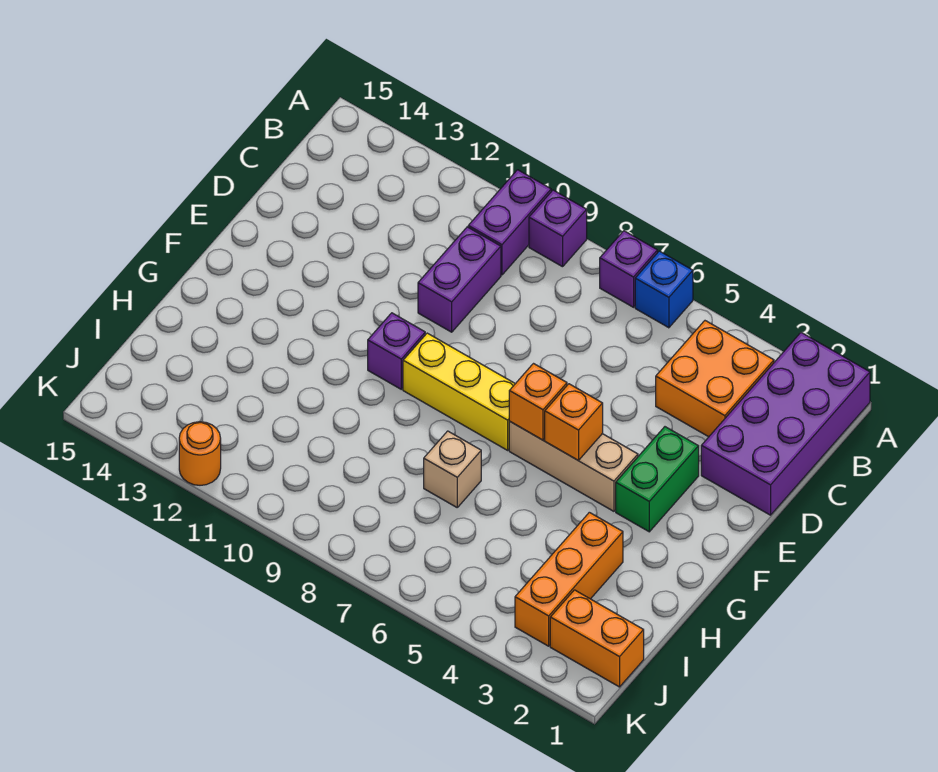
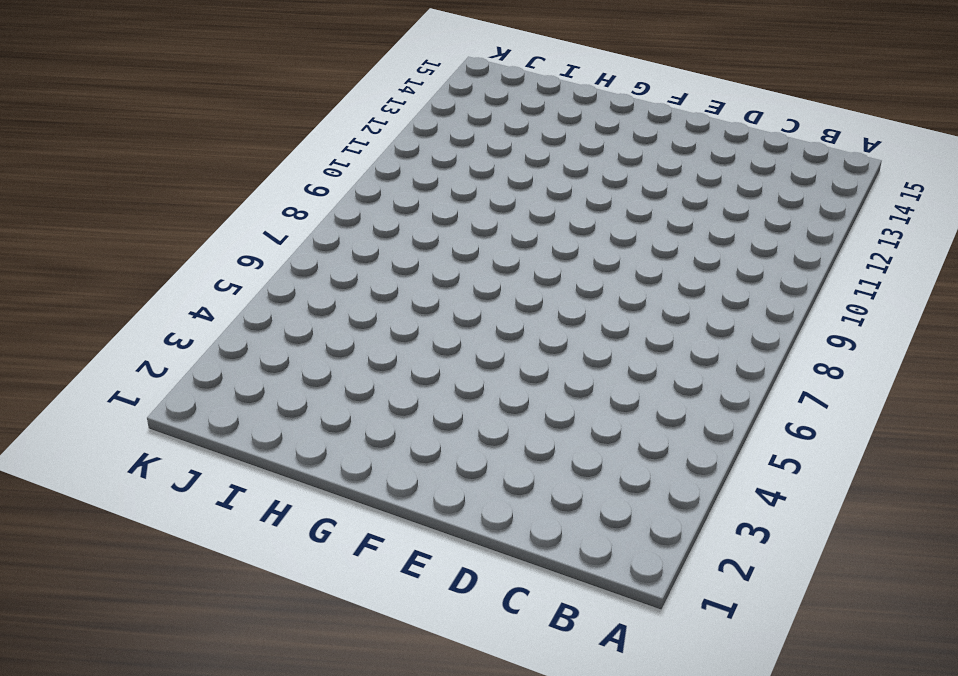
none -> purple brick A1:D2 level 1
none -> blue brick A6 level 1
none -> purple brick A7 level 1

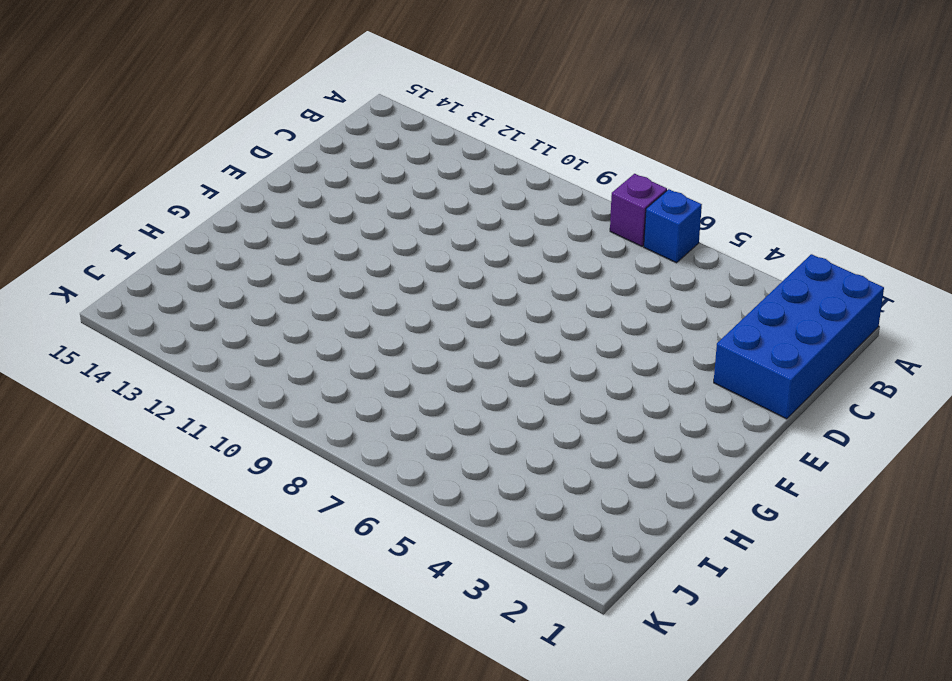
blue brick A1:D2 level 1 -> purple brick A1:D2 level 1
none -> purple brick A9 level 1
none -> purple brick A10:B10 level 1
none -> orange brick B3:C4 level 1

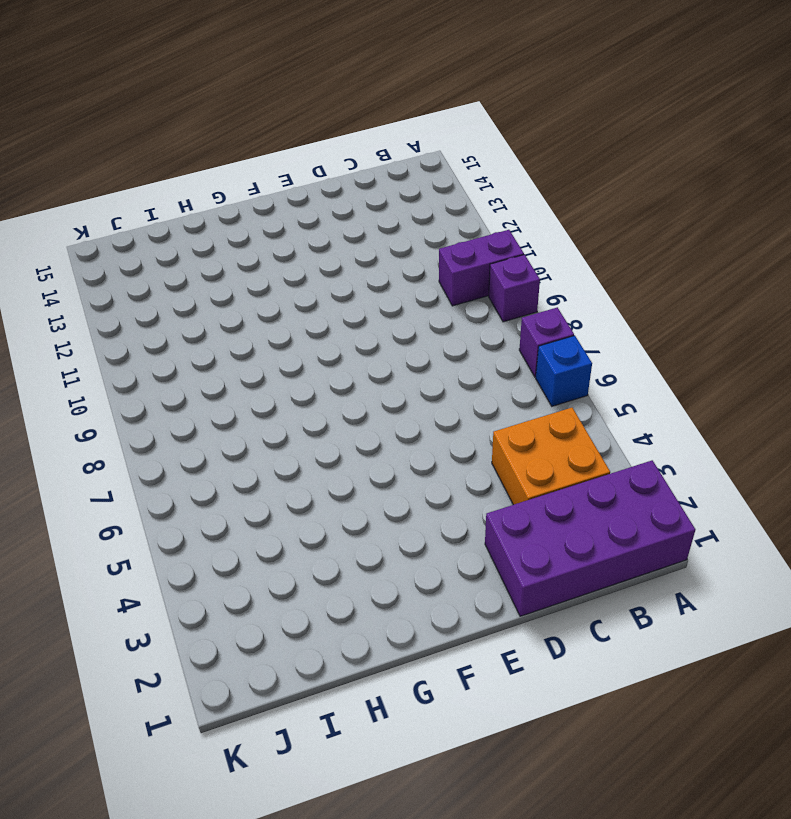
none -> purple brick C10:D10 level 1
none -> green brick E3:F3 level 1
none -> tan brick F4:F6 level 1

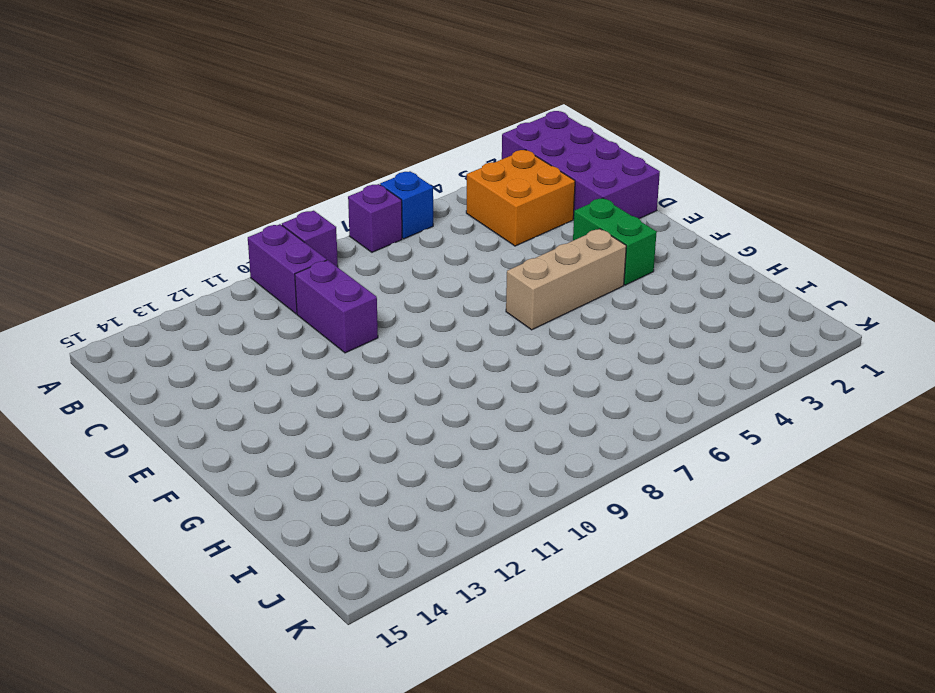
none -> yellow brick F7:F9 level 1
none -> purple brick F10 level 1
none -> orange brick H3:J3 level 1

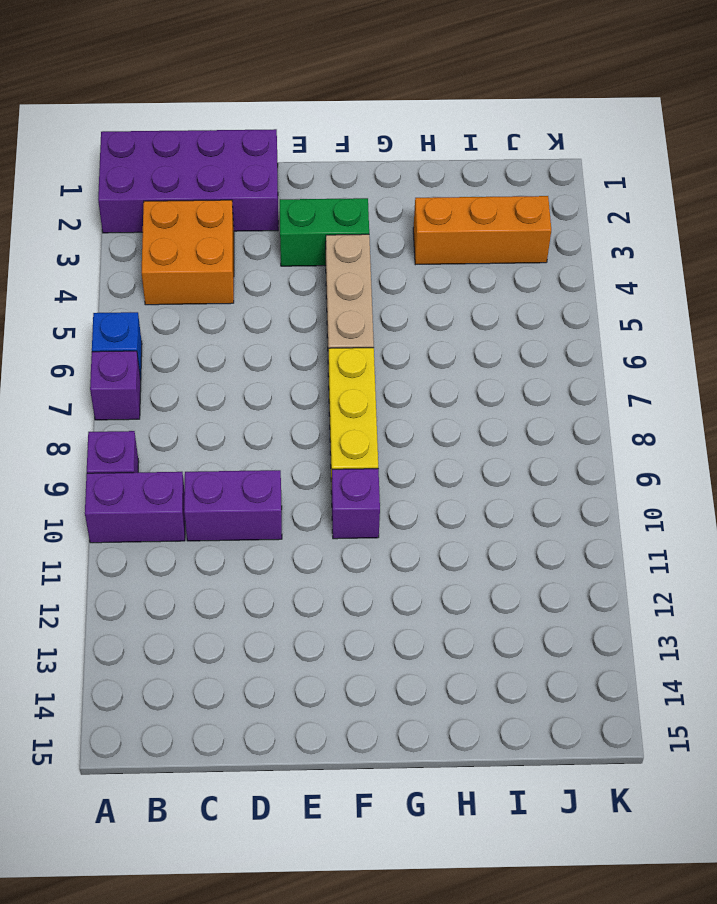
none -> tan brick H7 level 1
none -> orange brick J1:J2 level 1
none -> orange round brick K12 level 1

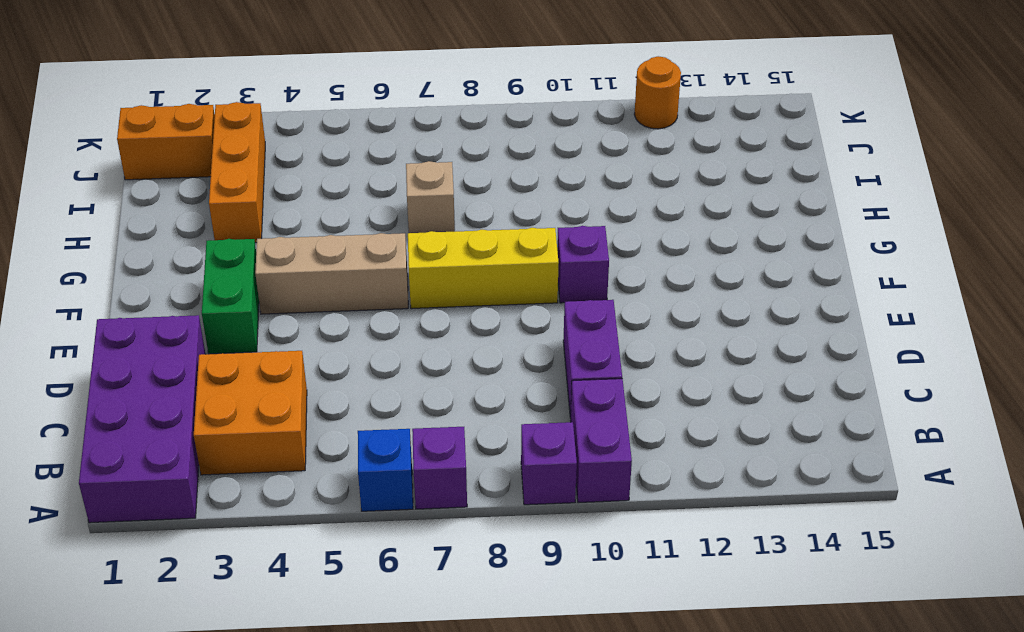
none -> orange brick F5 level 2
none -> orange brick F6 level 2

